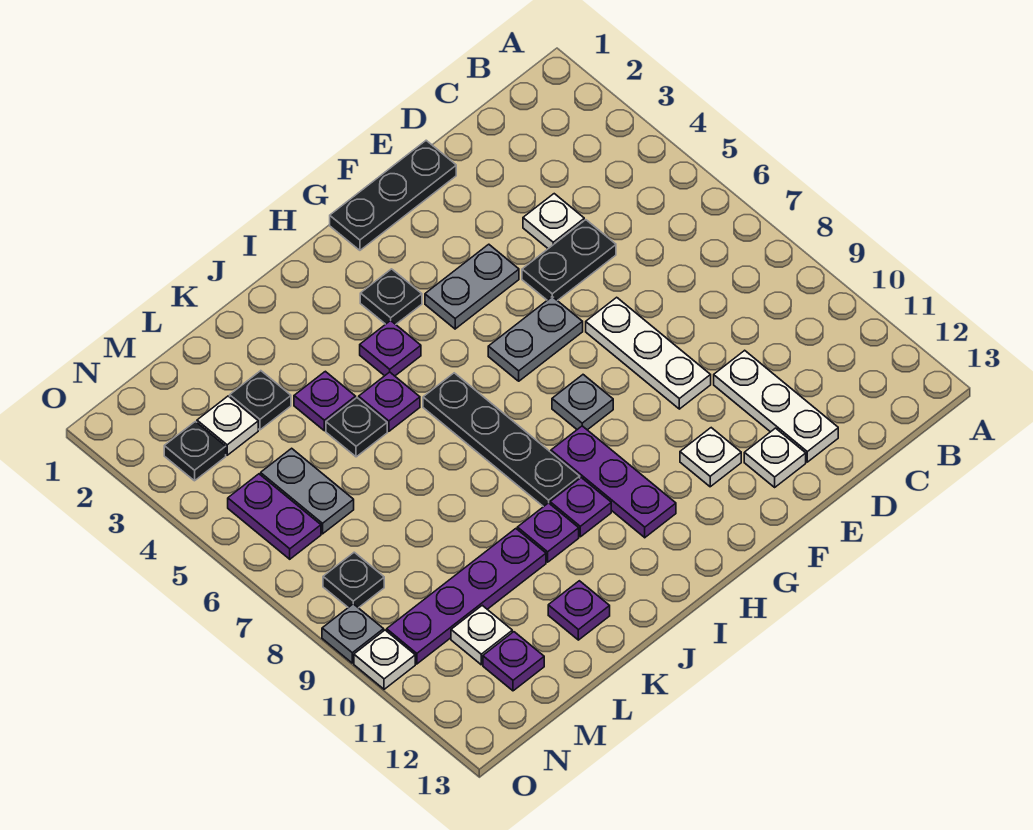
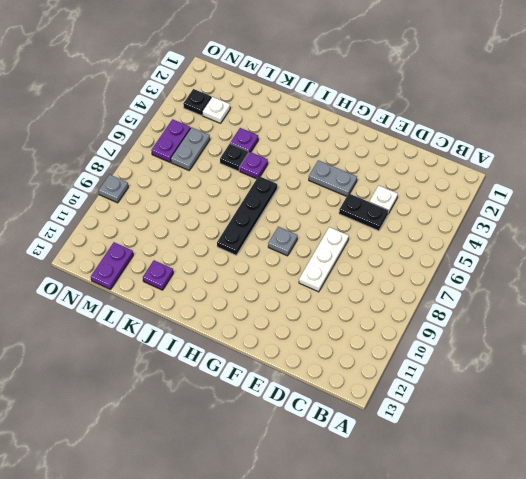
purple plate M12:M13 level 1 -> purple plate M12 level 1
none -> white plate D10:D12 level 1
none -> black plate E1:G1 level 1
none -> white plate E12 level 1
none -> grey plate F6:G6 level 1

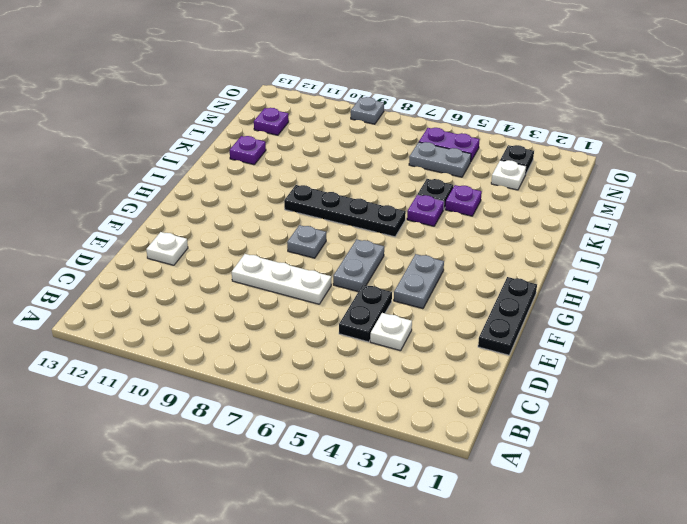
none -> white plate D10:D12 level 1
none -> white plate F11 level 1
none -> black plate H3 level 1
none -> purple plate H9:H11 level 1

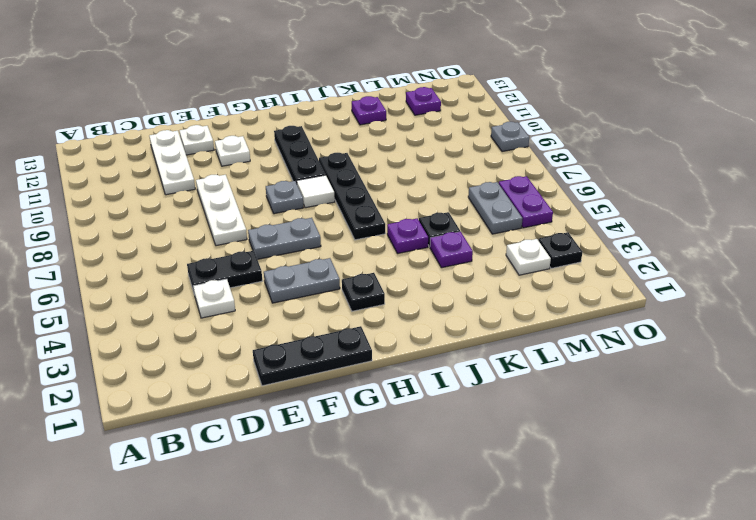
white tile H8 level 1 -> none
black plate H9:H11 level 1 -> purple plate H9:H11 level 1
none -> purple plate I4 level 1
none -> purple plate I10 level 1
none -> purple plate J10 level 1
none -> purple plate K10:N10 level 1

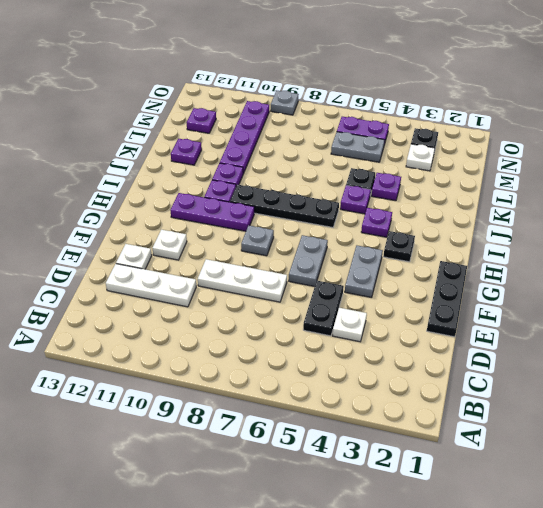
none -> black plate L3 level 1
none -> white plate M11 level 1
none -> black plate N8 level 1
none -> white plate O10 level 1

